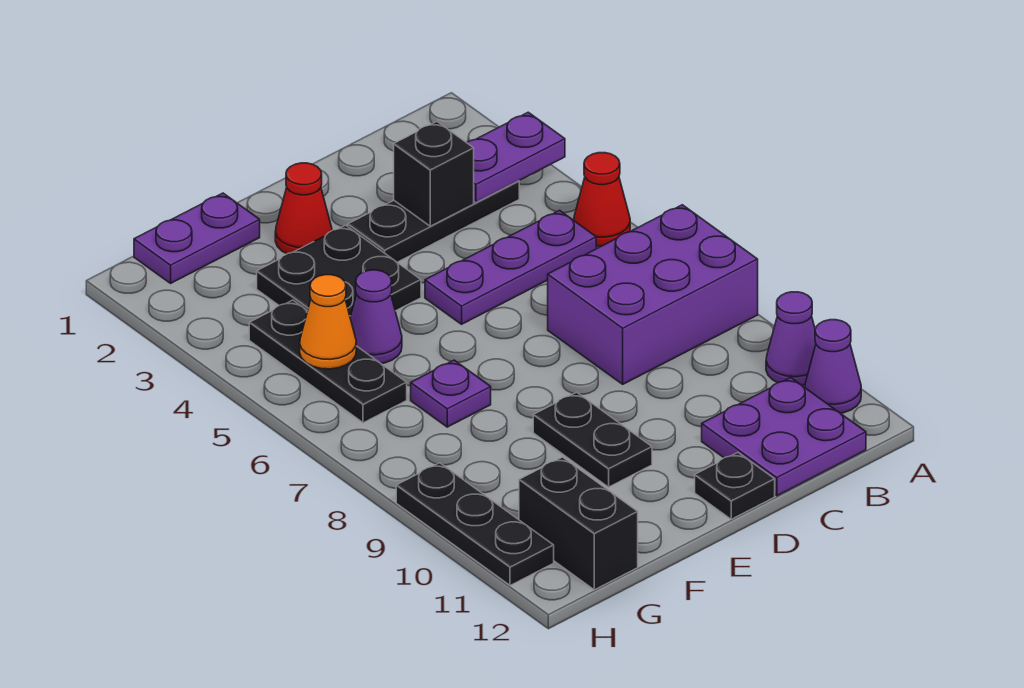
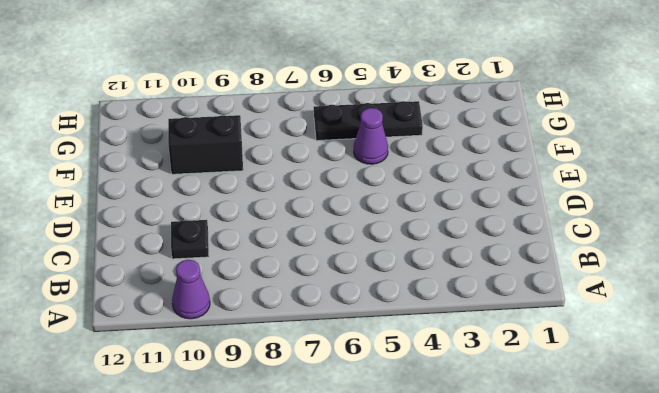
black plate C10 level 1 -> black plate D12 level 1
black brick F9:F10 level 1 -> black brick G11:G12 level 1
none -> red cone A5 level 1
none -> purple brick A7:C8 level 1
none -> purple cone A11 level 1

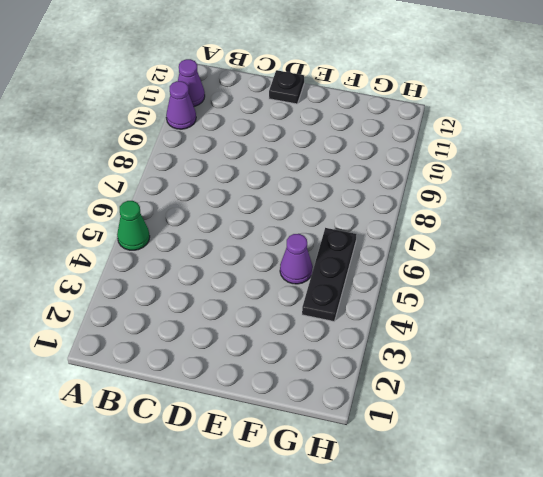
green cone A5 level 1 -> red cone A5 level 1
none -> purple brick A7:C8 level 1
none -> black plate B3:D3 level 1
none -> purple plate B5:D5 level 1

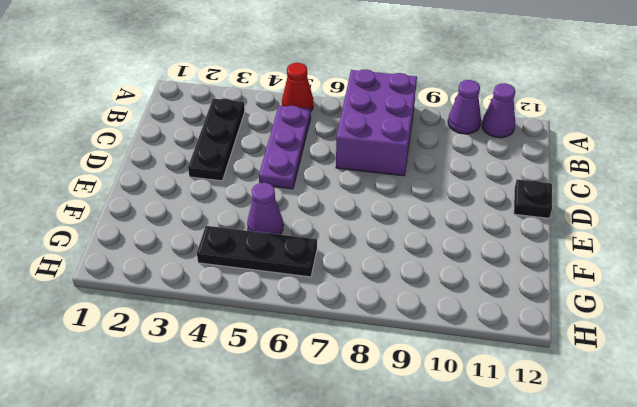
none -> purple plate B11:C12 level 1
none -> red cone E2 level 1
none -> black plate E3:F4 level 1

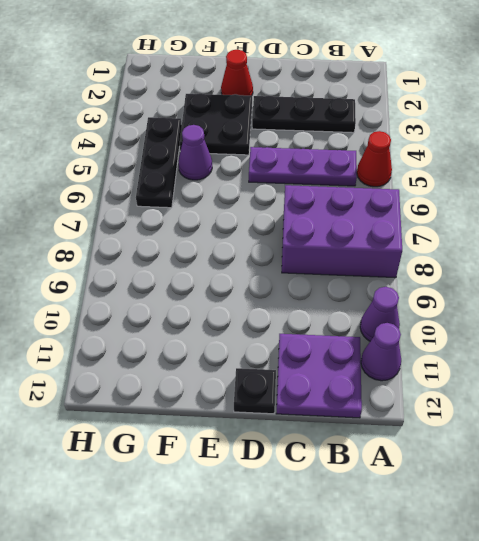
none -> black plate E9:E10 level 1
none -> purple plate F1:G1 level 1
none -> purple plate F7 level 1

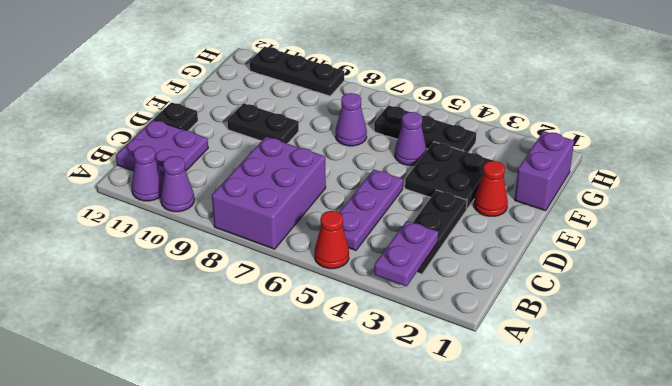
purple brick F1:G1 level 1 -> purple plate F1:G1 level 1
purple cone F7 level 1 -> purple plate F7 level 1
none -> black brick G11:G12 level 1
none -> black brick C3 level 2
none -> orange cone G5 level 2

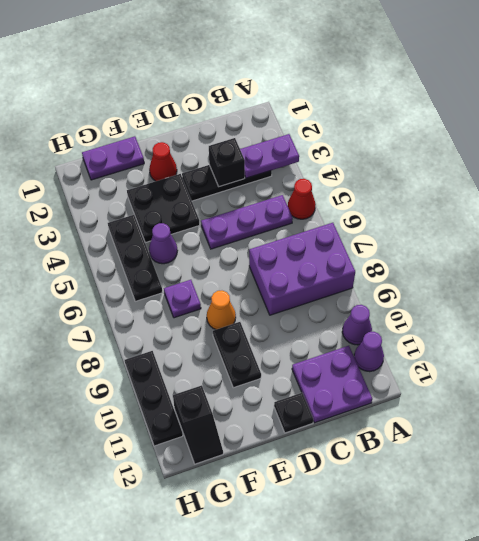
orange cone E8 level 1 -> orange cone G5 level 2
black slope G11:G12 level 1 top 11 -> black brick G11:G12 level 1

